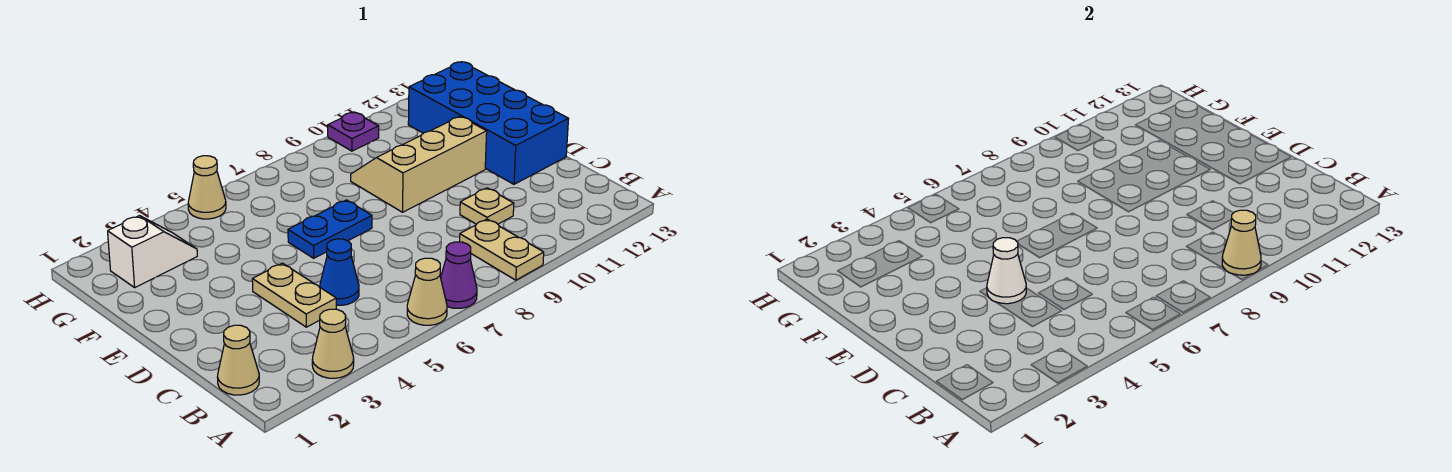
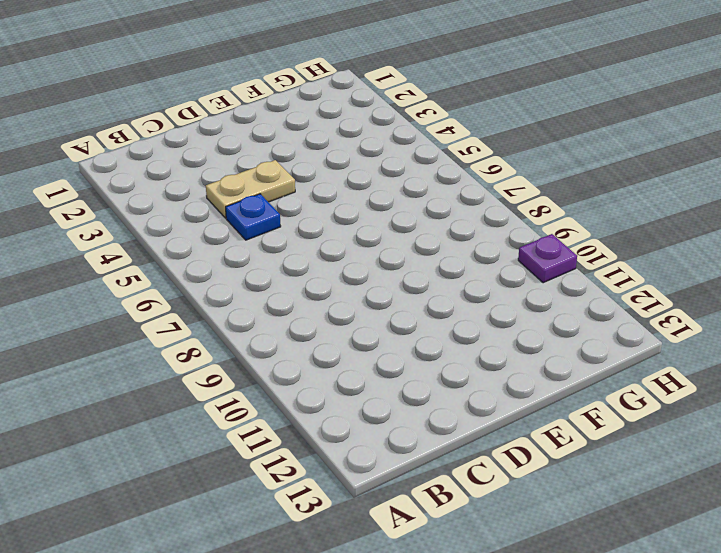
blue plate C5 level 1 -> blue cone C5 level 1
none -> tan cone A3 level 1
none -> tan cone A6 level 1
none -> purple cone A7 level 1

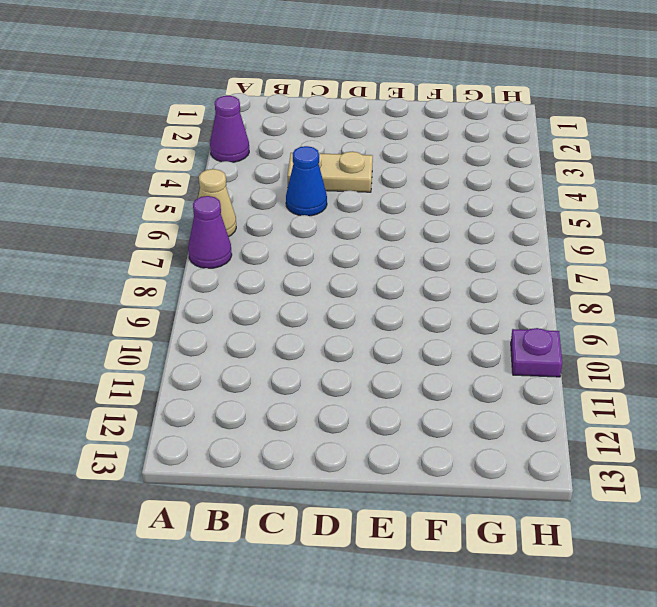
purple cone A3 level 1 -> tan cone A3 level 1
none -> tan plate A9:B9 level 1
none -> tan cone B1 level 1
none -> tan plate C10 level 1

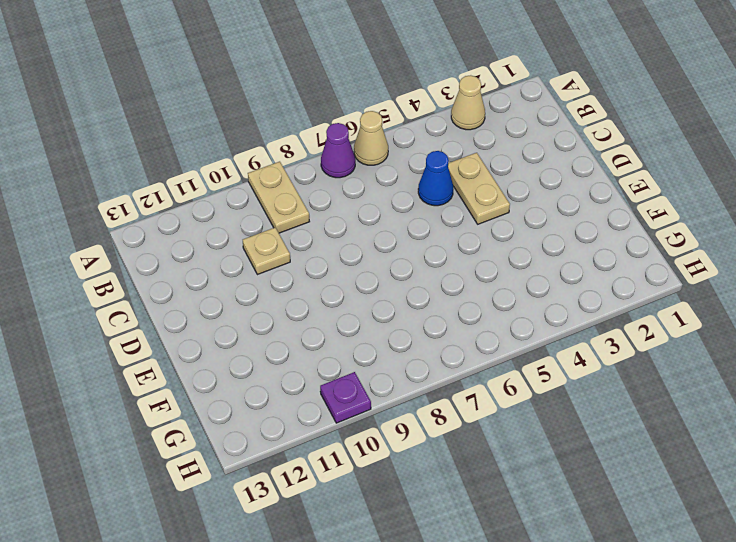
none -> tan cone B1 level 1
none -> blue brick D12:G13 level 1
none -> blue plate E6:E7 level 1

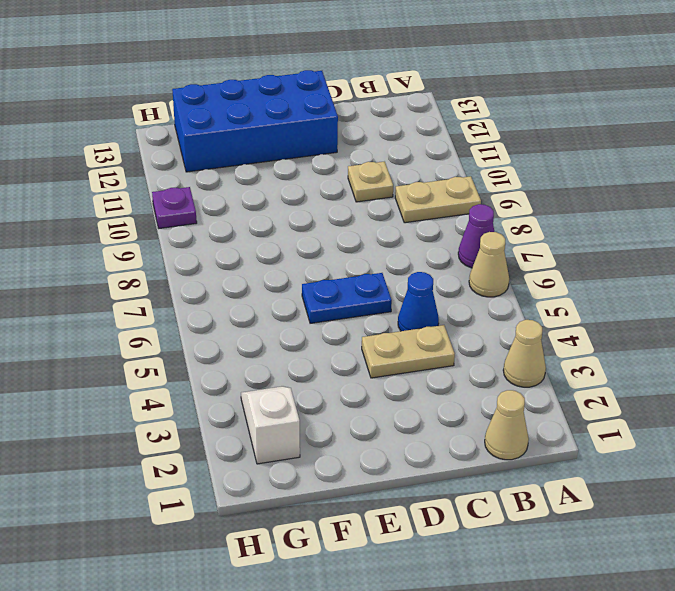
blue plate D6:E6 level 1 -> blue plate E6:E7 level 1
none -> tan slope E9:F11 level 1 top E
none -> tan cone H5 level 1
none -> tan cone A9 level 2

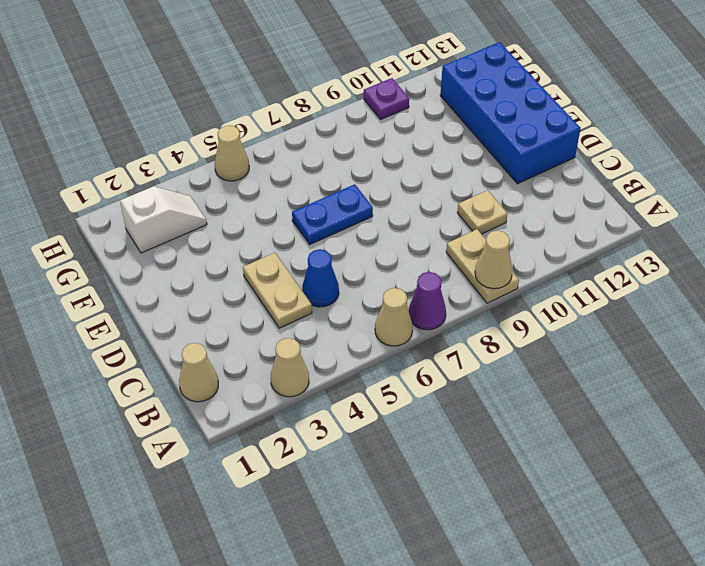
none -> tan slope E9:F11 level 1 top E
none -> white cone D4 level 2

